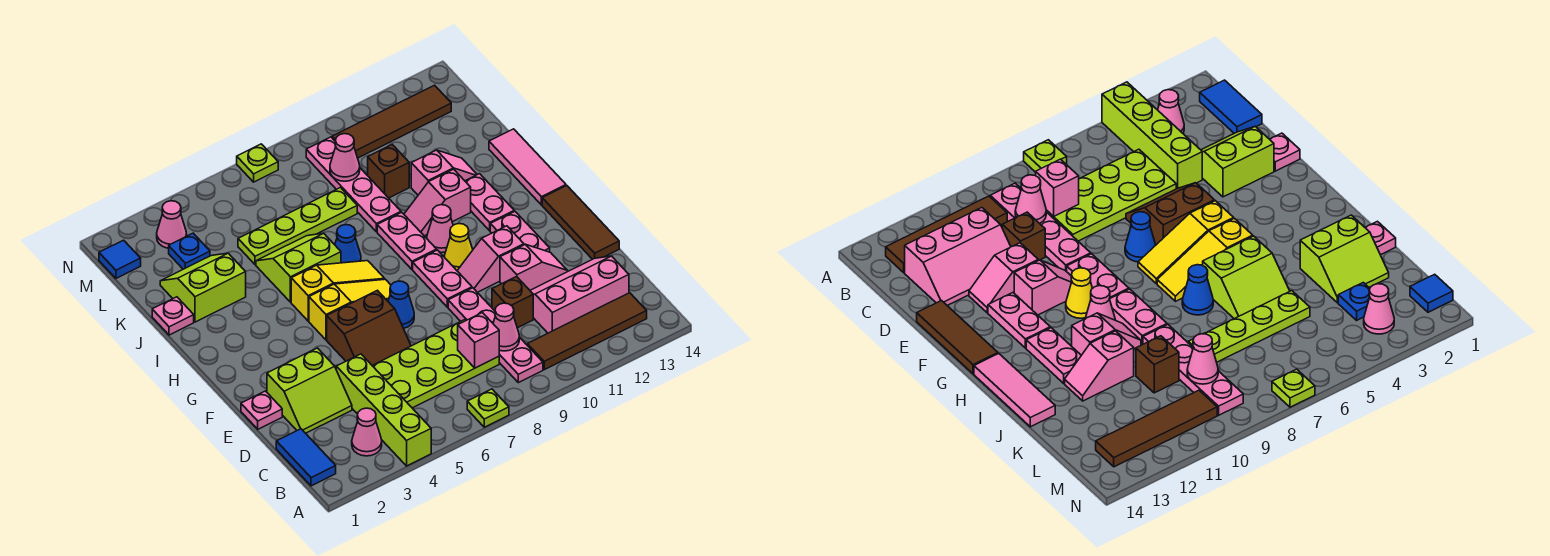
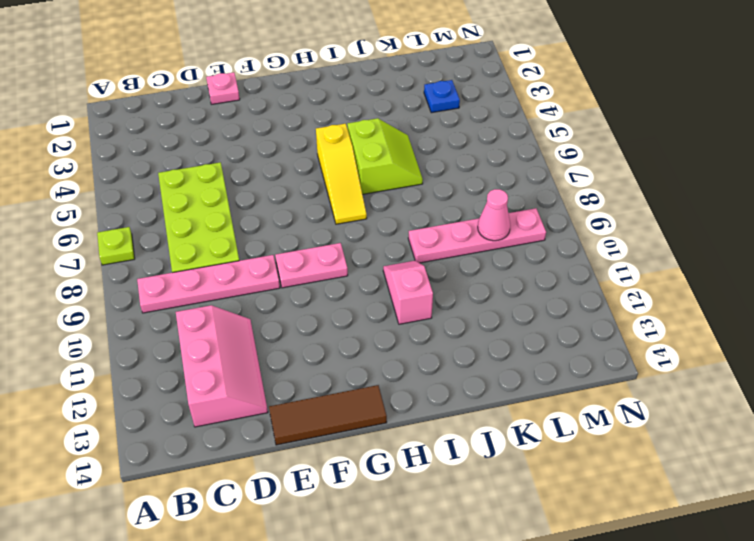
none -> lime brick A4:D4 level 1
none -> blue tile B1:C1 level 1
none -> pink cone B3 level 1
none -> brown tile B10:B13 level 1

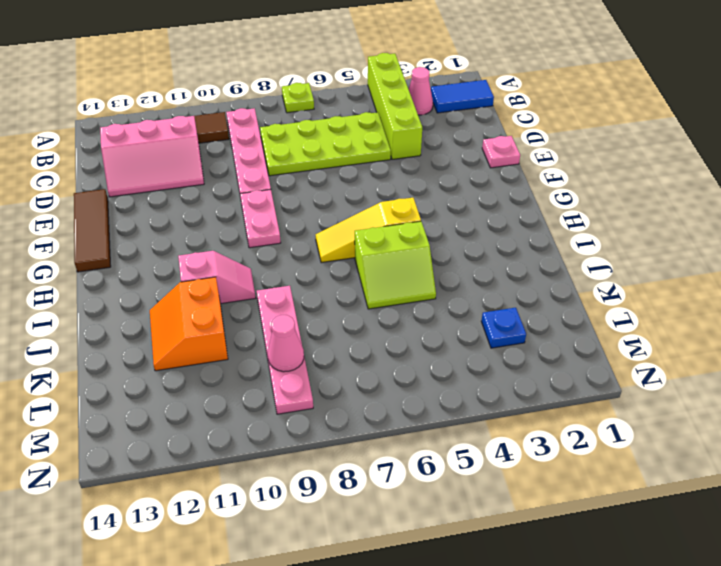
blue tile B1:B2 level 1 -> blue tile B1:C1 level 1
orange slope J11:K12 level 1 top 11 -> pink slope J11:J12 level 1 top 11
none -> lime slope D2:E3 level 1 top E
none -> brown brick D10 level 1
none -> brown slope E5:F6 level 1 top F
none -> pink slope E11:E12 level 1 top 11

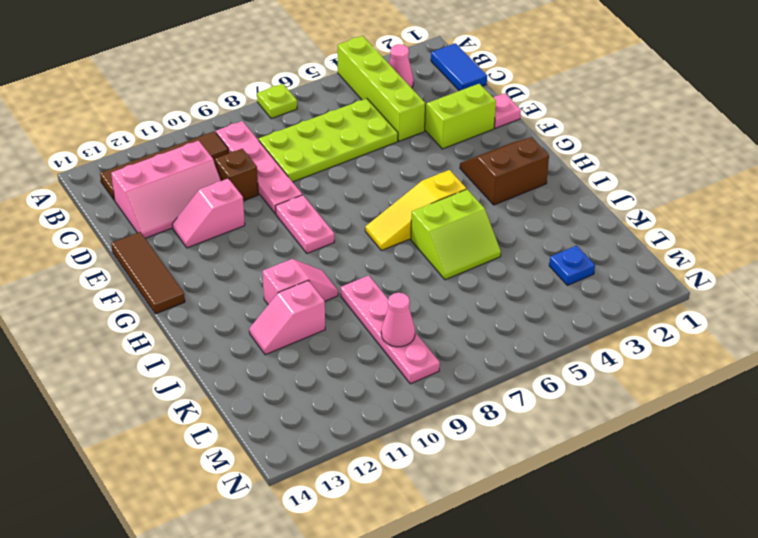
brown slope G2:H3 level 1 top H -> brown slope E5:F6 level 1 top F
none -> blue cone F7 level 1
none -> pink slope F10:F11 level 1 top 11
none -> pink plate F12:G12 level 1
none -> yellow slope G5:G7 level 1 top 5

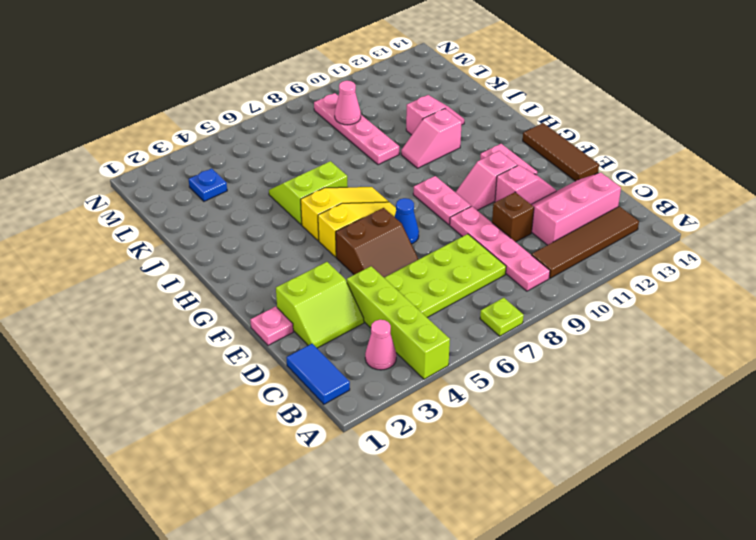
none -> yellow cone G10 level 1
none -> pink plate H9:I9 level 1
none -> pink cone H10 level 1
none -> pink plate H12:I12 level 1

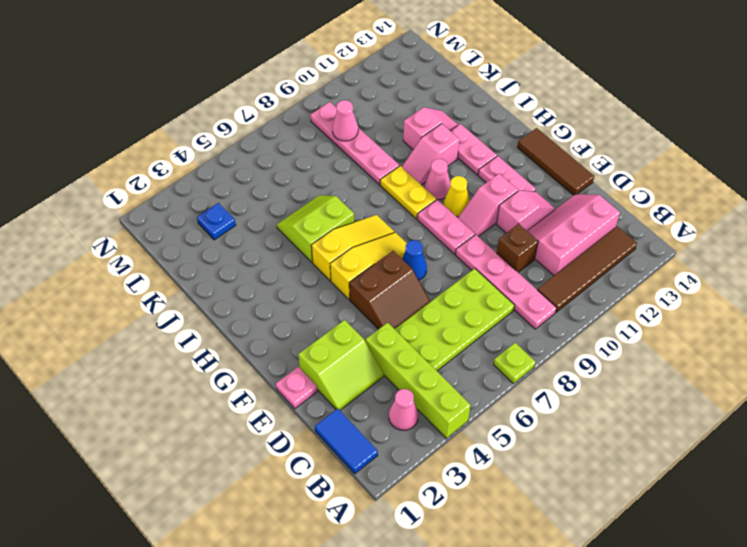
yellow plate H9:I9 level 1 -> pink plate H9:I9 level 1
none -> pink tile H14:J14 level 1
none -> blue cone I7 level 1
none -> pink plate J1 level 1
none -> lime slope J2:K3 level 1 top J

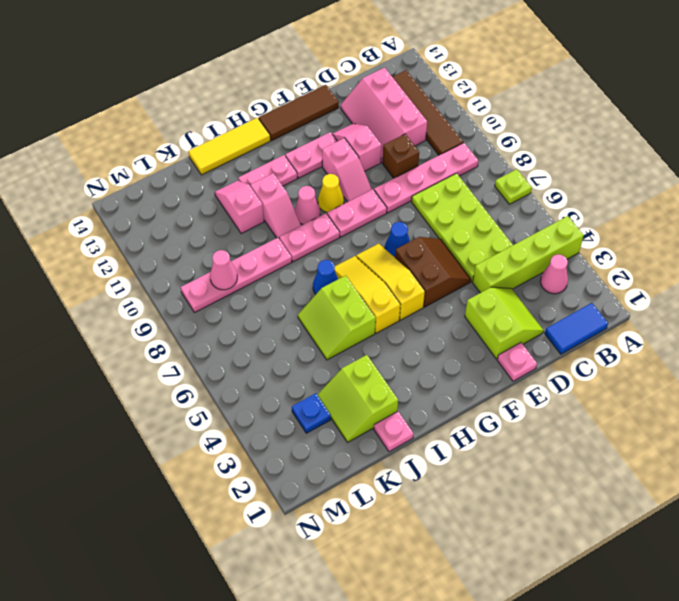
yellow tile H14:J14 level 1 -> pink tile H14:J14 level 1
none -> lime plate K5:K8 level 1
none -> brown brick K10 level 1
none -> blue tile M1 level 1
none -> pink cone M3 level 1

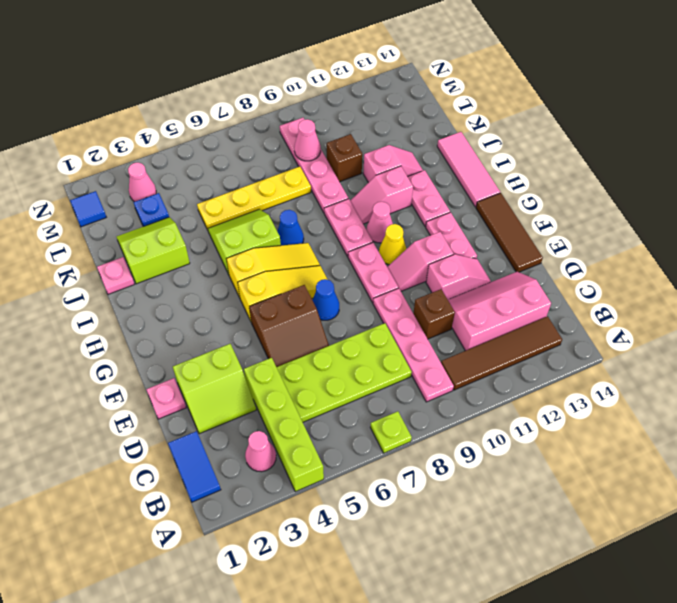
yellow plate K5:K8 level 1 -> lime plate K5:K8 level 1
none -> brown tile M10:M13 level 1
none -> lime plate N7 level 1
none -> pink brick C8 level 2
none -> pink cone C9 level 2

